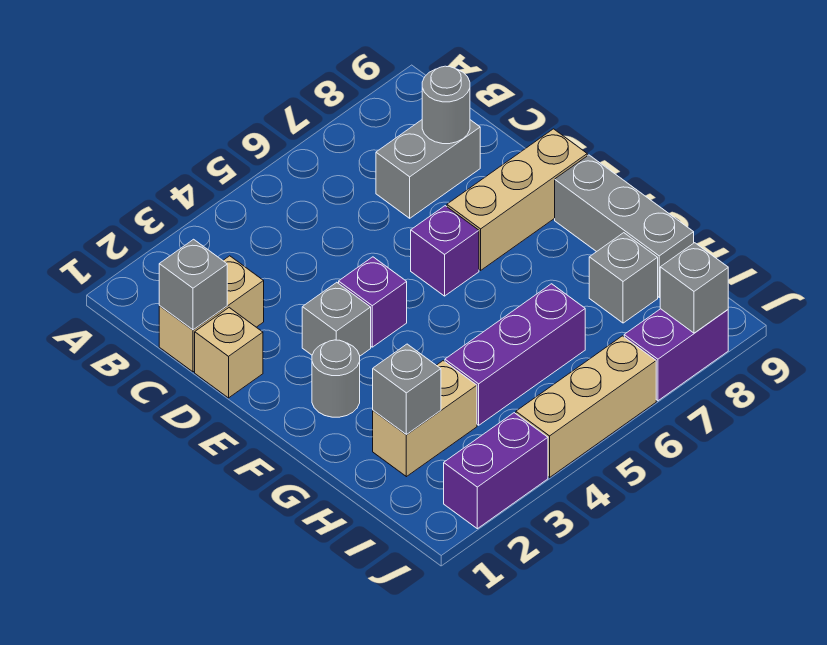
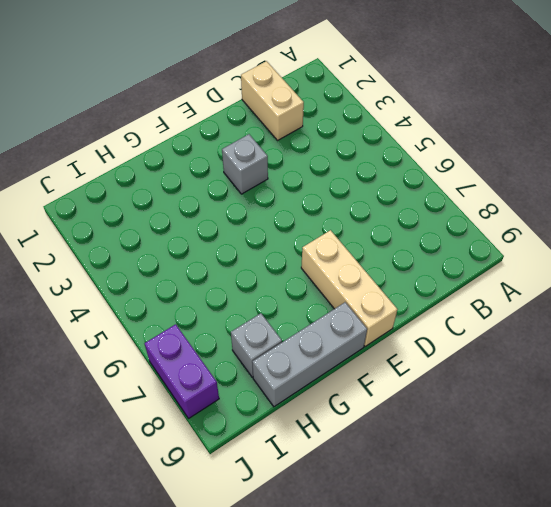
none -> grey brick C7:C8 level 1
none -> tan brick D1 level 1
none -> purple brick E4 level 1

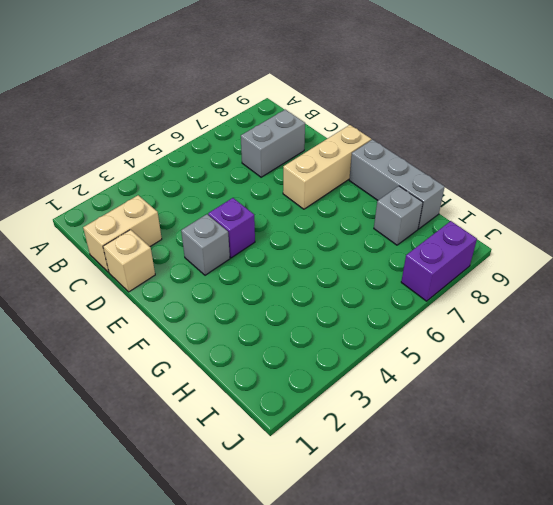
none -> purple brick E6 level 1
none -> grey round brick F2 level 1
none -> tan brick H2:H3 level 1

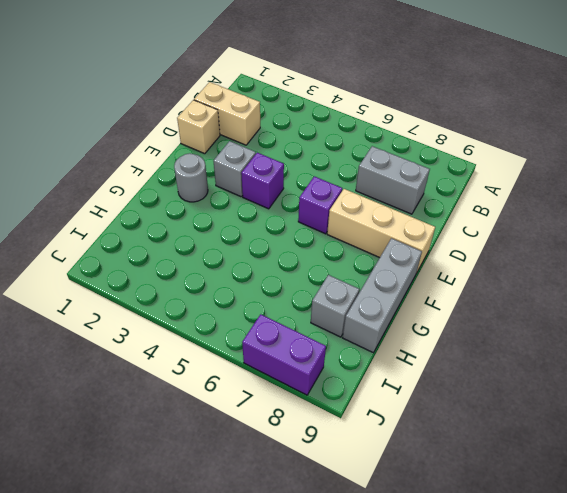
none -> tan brick H2:H3 level 1
none -> purple brick H4:H6 level 1
none -> purple brick J2:J3 level 1

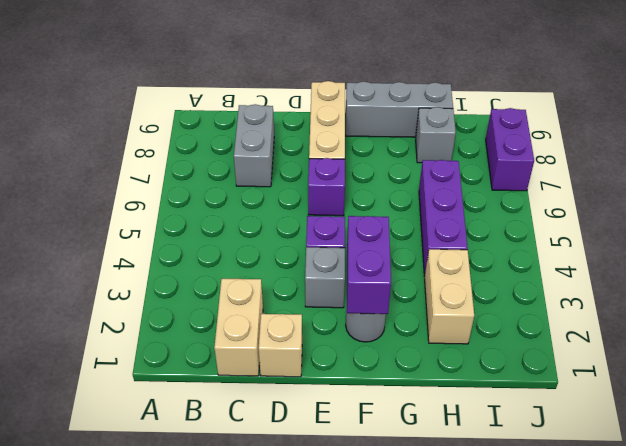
purple brick F2:F3 level 2 -> purple brick J2:J3 level 1
none -> tan brick J4:J6 level 1
none -> grey brick C1 level 2
none -> grey round brick C8 level 2

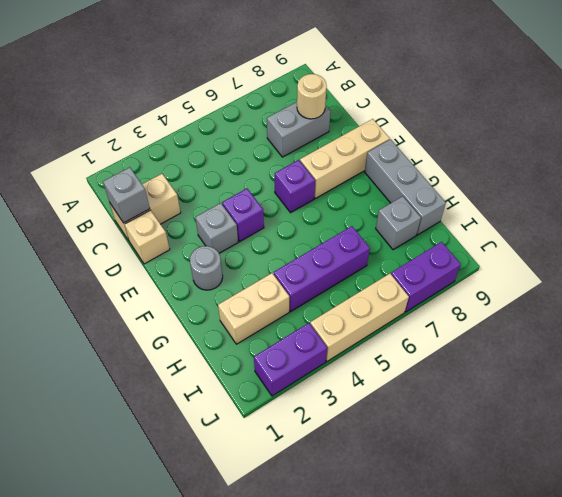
tan round brick C8 level 2 -> grey round brick C8 level 2
none -> grey brick H2 level 2
none -> grey brick J8 level 2

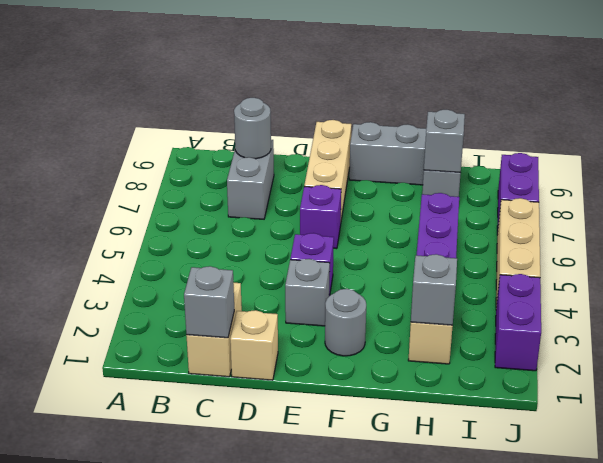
grey brick H8 level 2 -> grey brick J8 level 2

